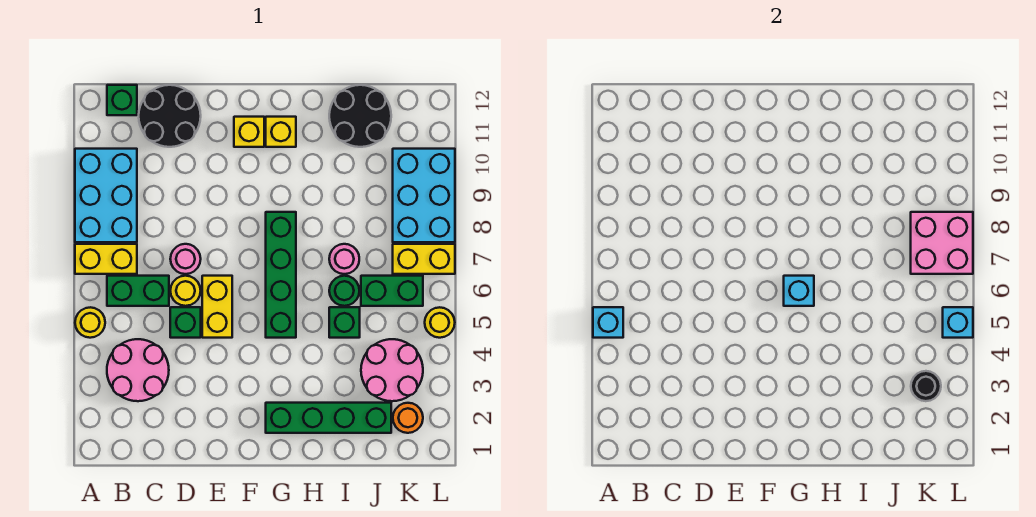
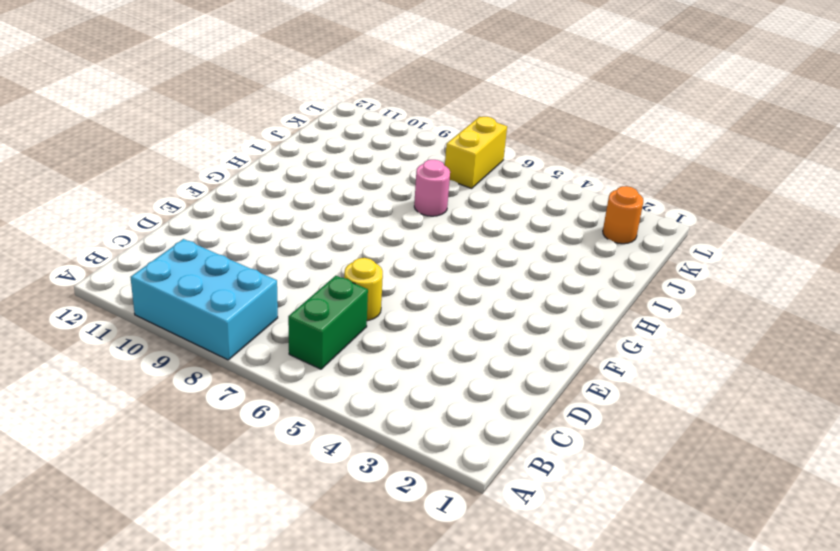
none -> yellow round brick A5 level 1
none -> yellow brick A7:B7 level 1
none -> pink round brick B3:C4 level 1
none -> green brick B12 level 1

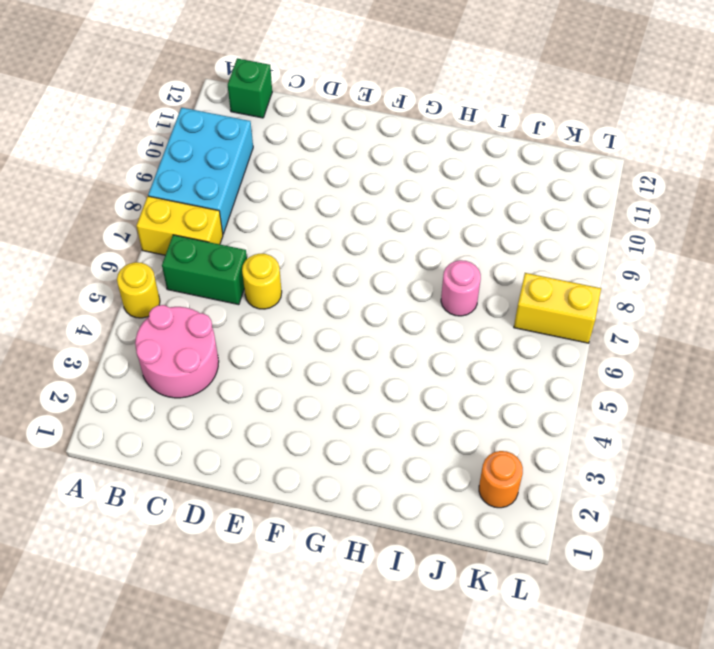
none -> black round brick C11:D12 level 1
none -> green brick D5 level 1
none -> pink round brick D7 level 1
none -> yellow brick E5:E6 level 1

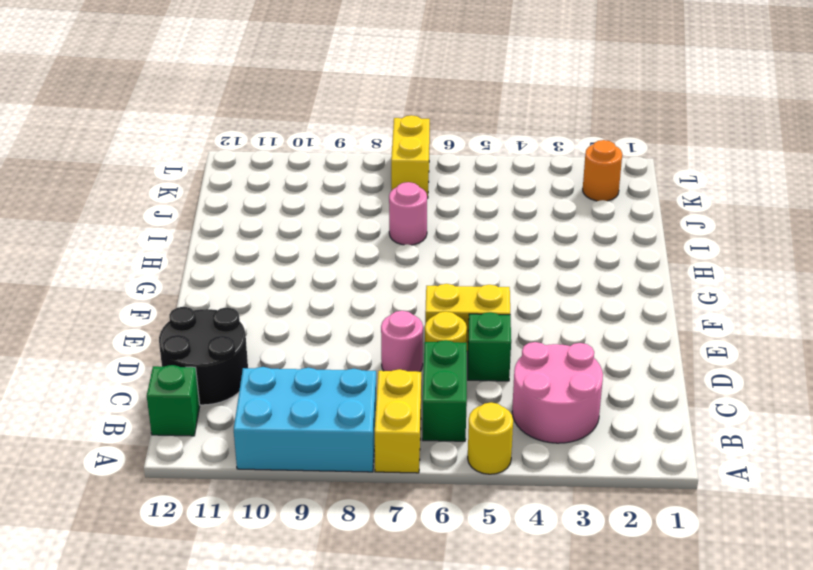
none -> yellow brick F11 level 1
none -> green brick G2:J2 level 1
none -> green brick G5:G8 level 1
none -> yellow brick G11 level 1

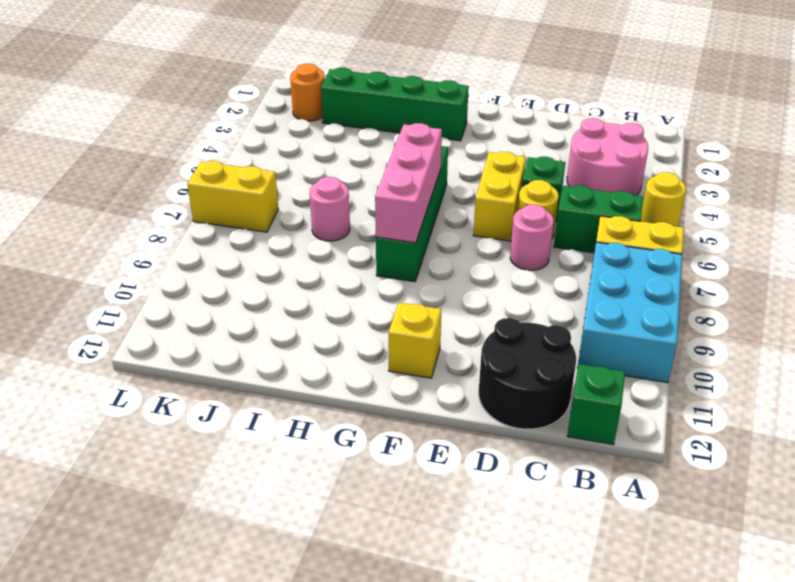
pink brick G6:G8 level 2 -> cyan brick G6 level 2
none -> yellow brick G11 level 1
none -> green brick I5 level 1
none -> green round brick I6 level 1
none -> black round brick I11:J12 level 1

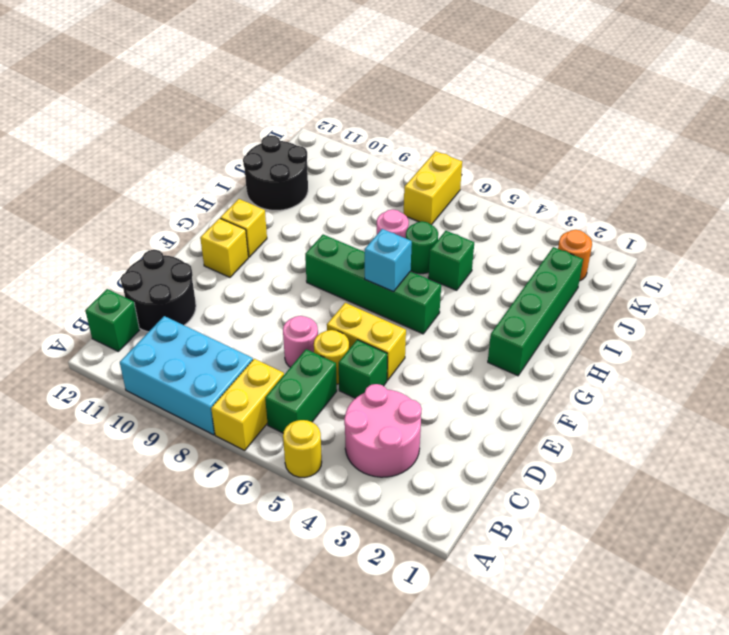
none -> pink round brick J3:K4 level 1
none -> green brick J6:K6 level 1
none -> cyan brick K8:L10 level 1
none -> yellow round brick L5 level 1

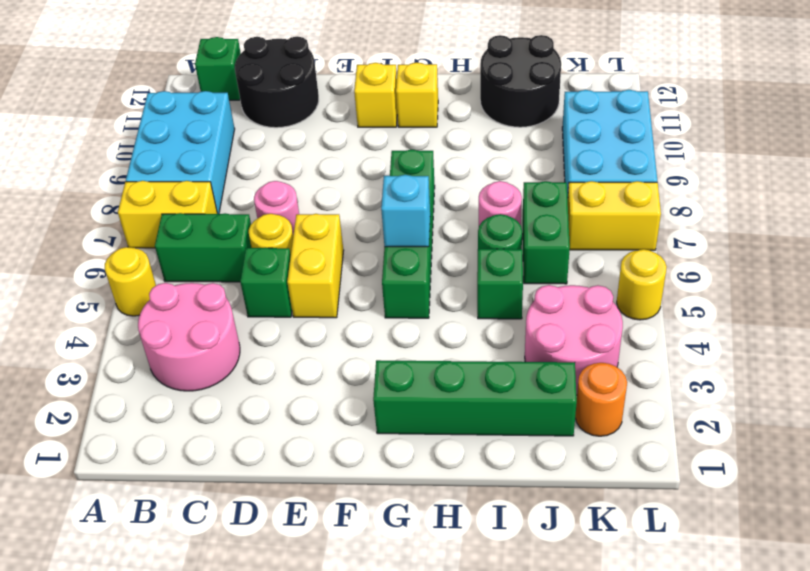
green brick J6:J7 level 1 -> green brick J6:K6 level 1
none -> cyan brick A5 level 2
none -> black round brick K3 level 2
none -> pink brick K7:L8 level 2
none -> cyan brick L5 level 2

